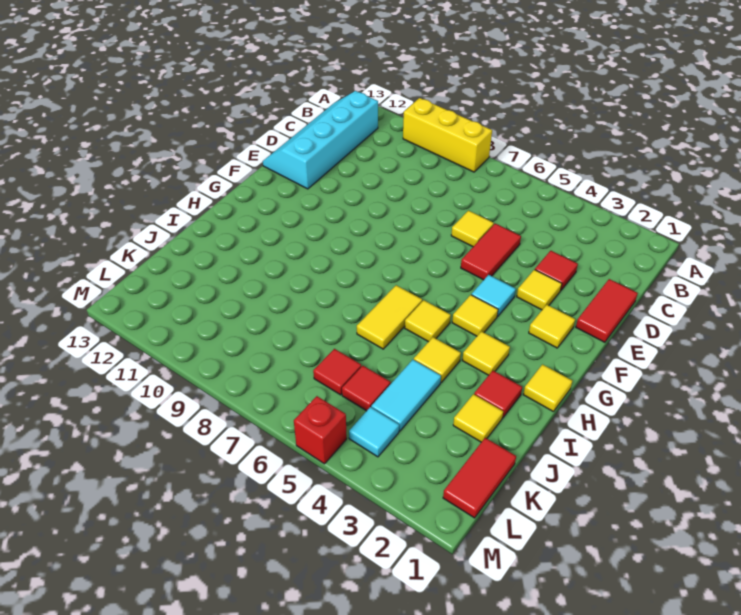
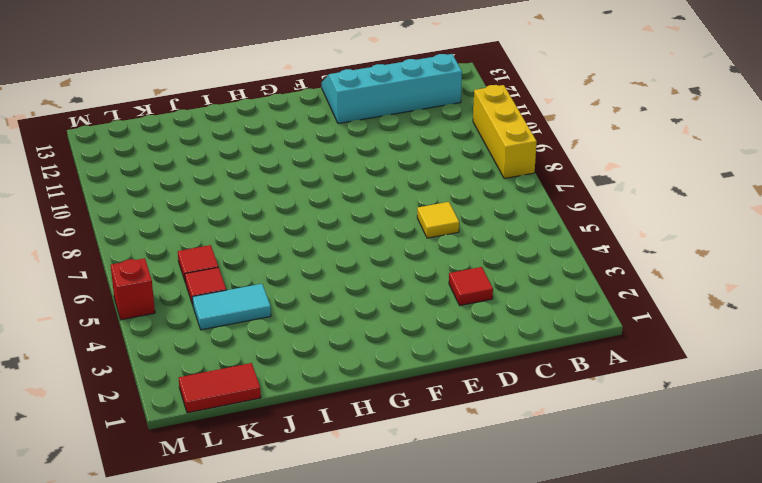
none -> red tile D1:E1 level 1
none -> red tile D5:E5 level 1
none -> yellow tile E3 level 1

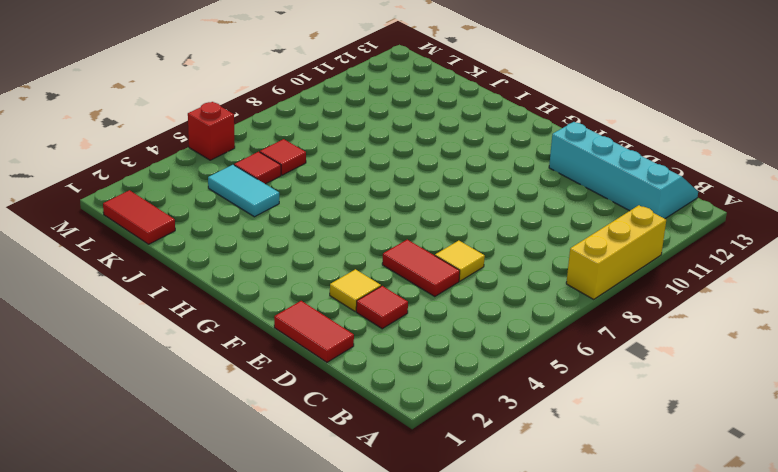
none -> yellow tile F2 level 1
none -> cyan tile F4 level 1
none -> yellow tile G4 level 1

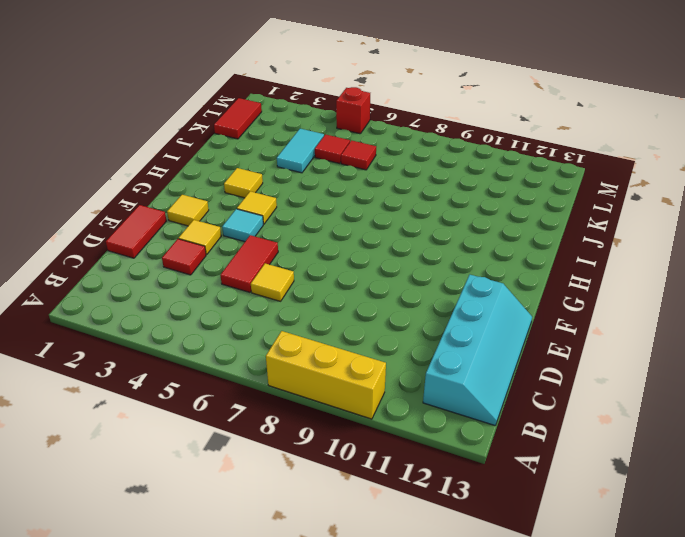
none -> yellow tile H1 level 1
none -> yellow tile H5 level 1
none -> yellow tile H6:I6 level 1

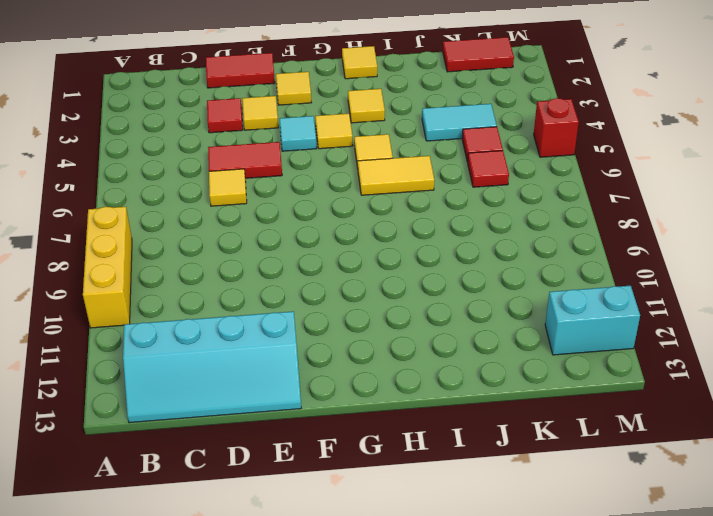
cyan brick L12:M12 level 1 -> none
none -> red tile I2 level 1
none -> yellow tile I4 level 1
none -> yellow tile J2 level 1

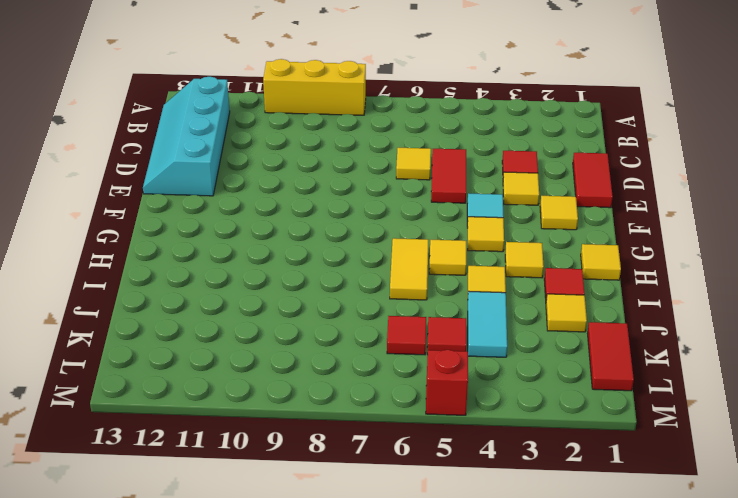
none -> cyan tile L4 level 1

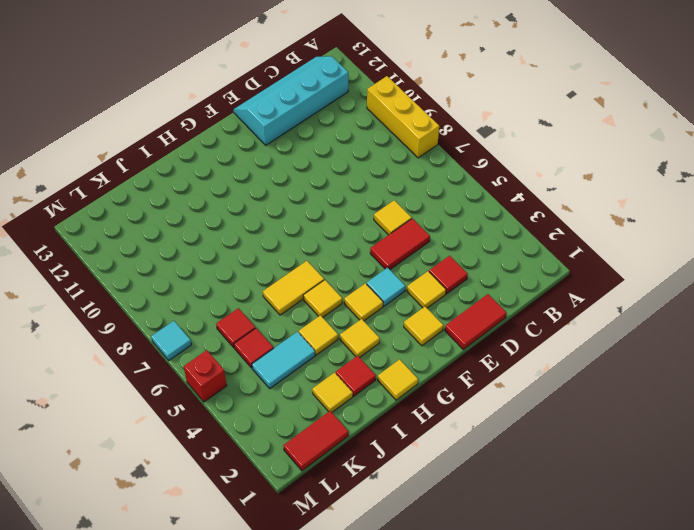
cyan tile M7 level 1 -> cyan tile L4 level 1

